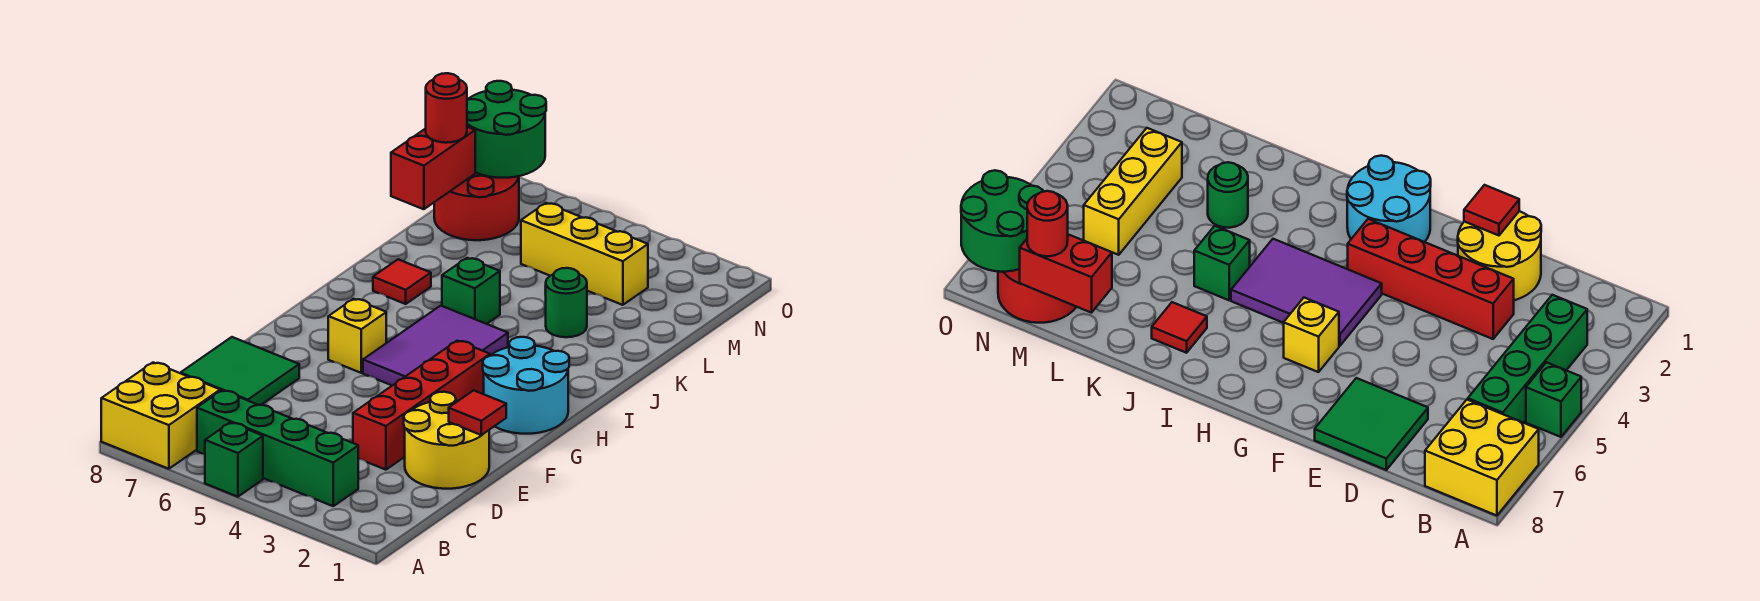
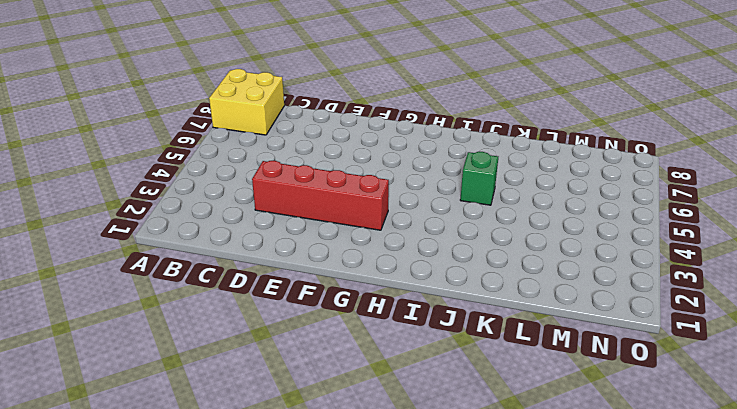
none -> green brick A5 level 1
none -> green brick B3:B6 level 1
none -> yellow round brick D1:E2 level 1

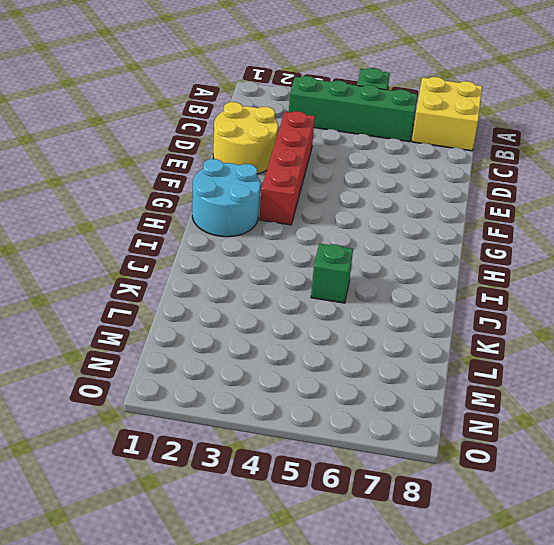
none -> green tile D7:E8 level 1
none -> purple tile G4:I5 level 1
none -> yellow brick G6 level 1

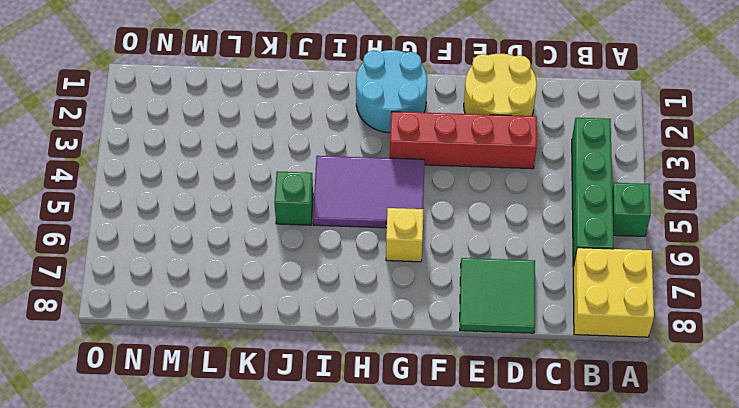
none -> red tile J7 level 1
none -> green round brick K3 level 1
none -> yellow brick M3:M5 level 1

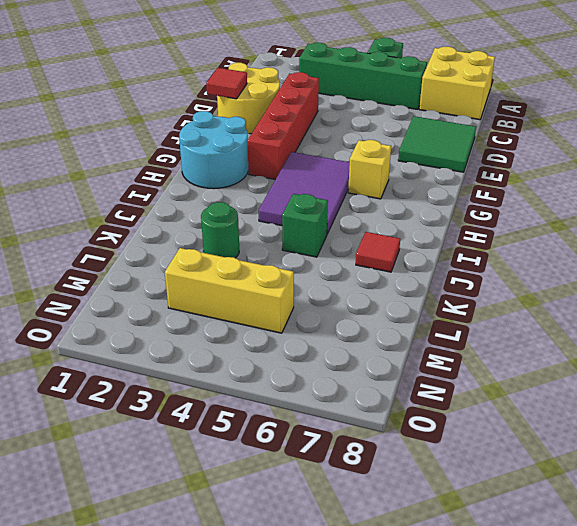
none -> red round brick M7:N8 level 1
none -> red brick L8:M8 level 2
none -> green round brick N7:O8 level 2

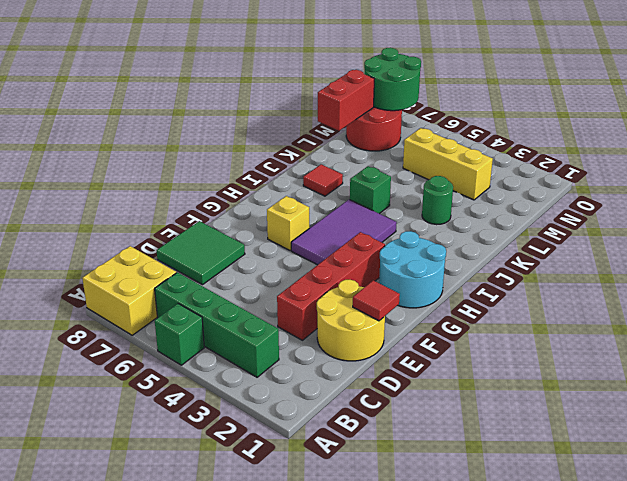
none -> red round brick M8 level 3

